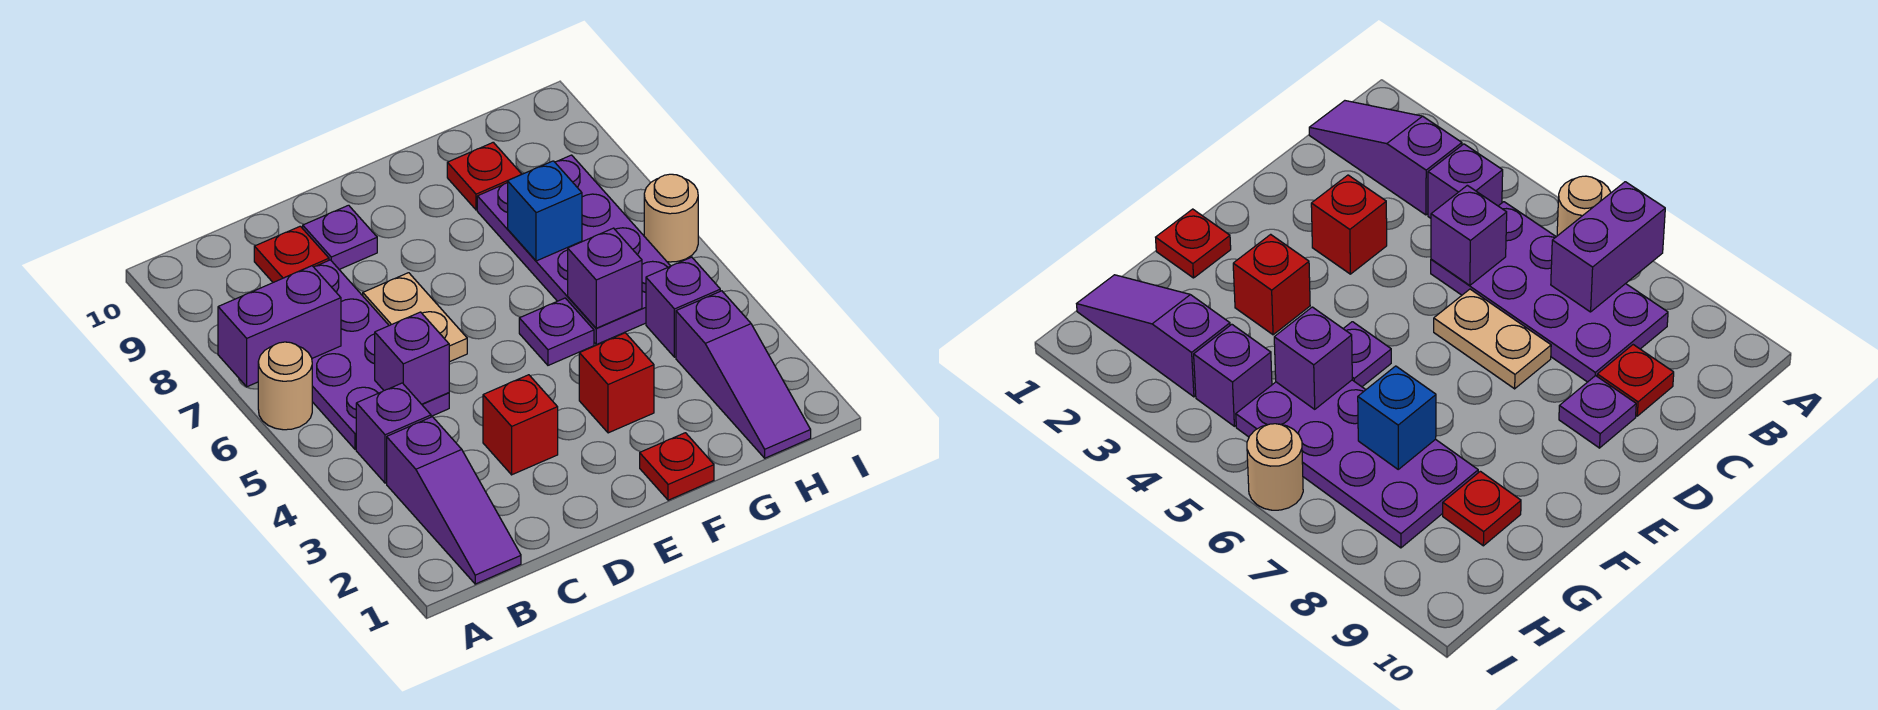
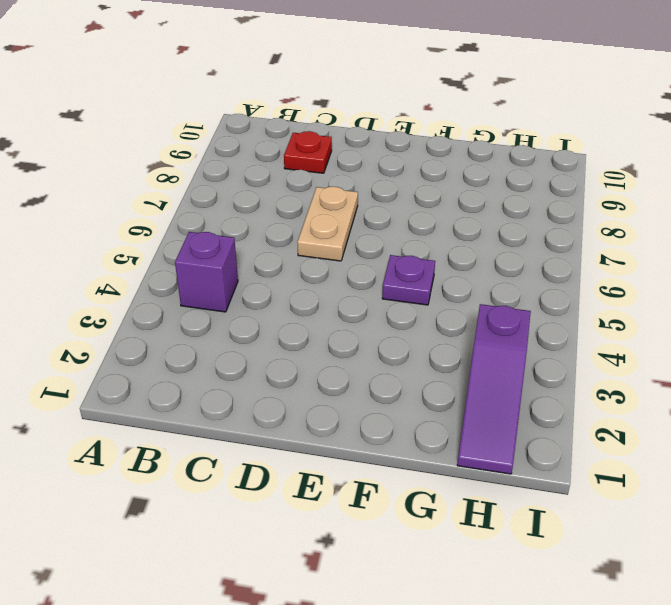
none -> tan round brick A6 level 1
none -> purple slope B1:B3 level 1 top 3
none -> purple plate B5:C8 level 1

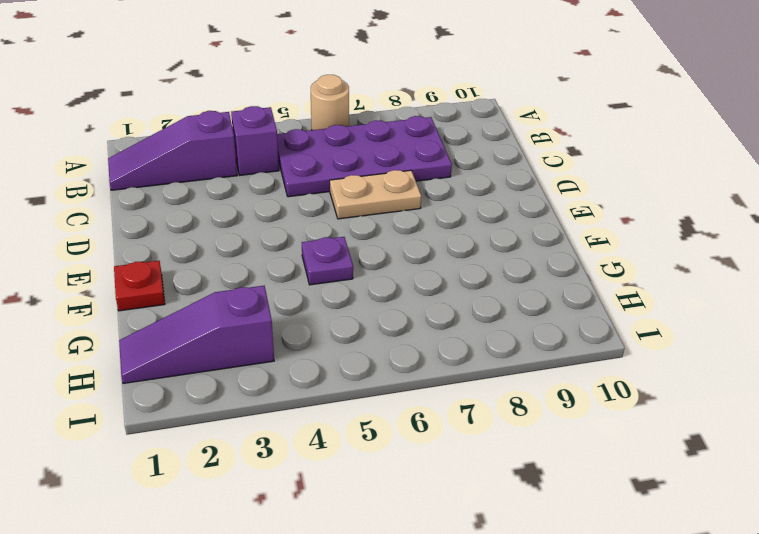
none -> red plate C9 level 1
none -> red brick D3 level 1
none -> purple plate D9 level 1

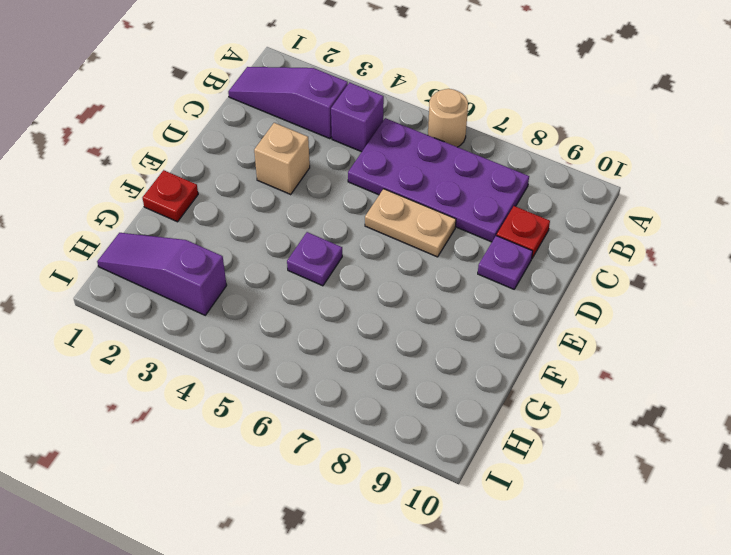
tan brick D3 level 1 -> red brick D3 level 1
none -> red brick F3 level 1
none -> purple plate G5:H8 level 1
none -> red plate G9 level 1

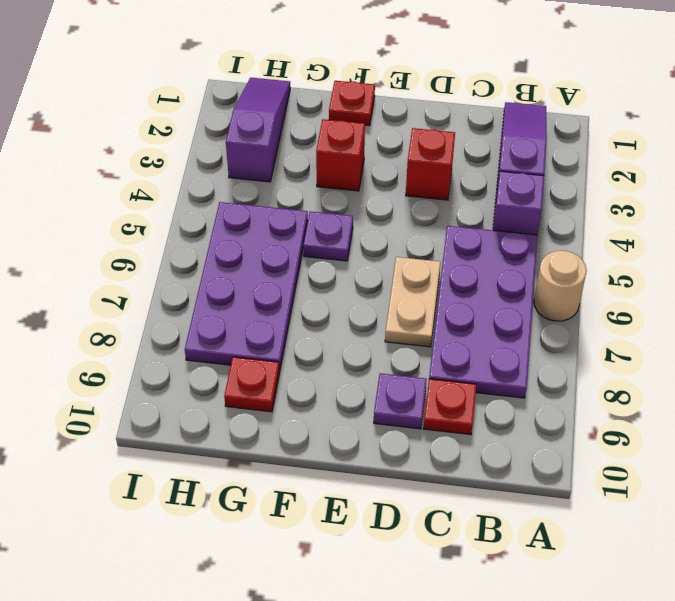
none -> purple brick H4 level 1
none -> tan round brick I6 level 1
none -> purple brick A7:B7 level 2

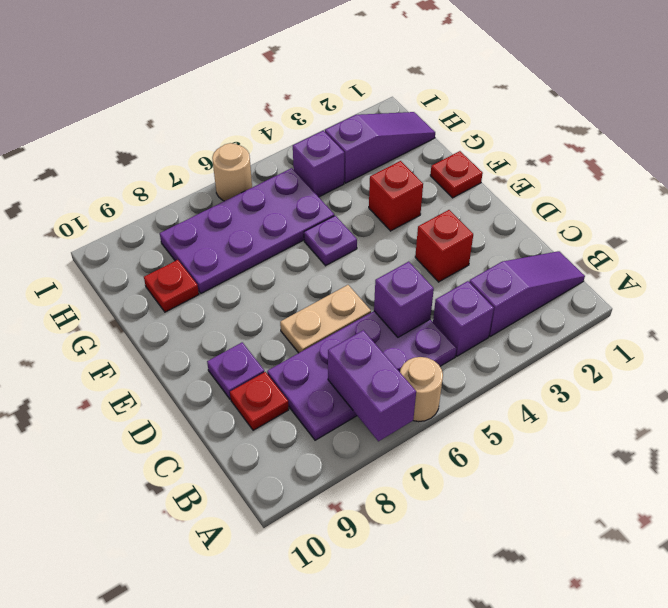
none -> purple brick G5 level 2
none -> blue brick G7 level 2

